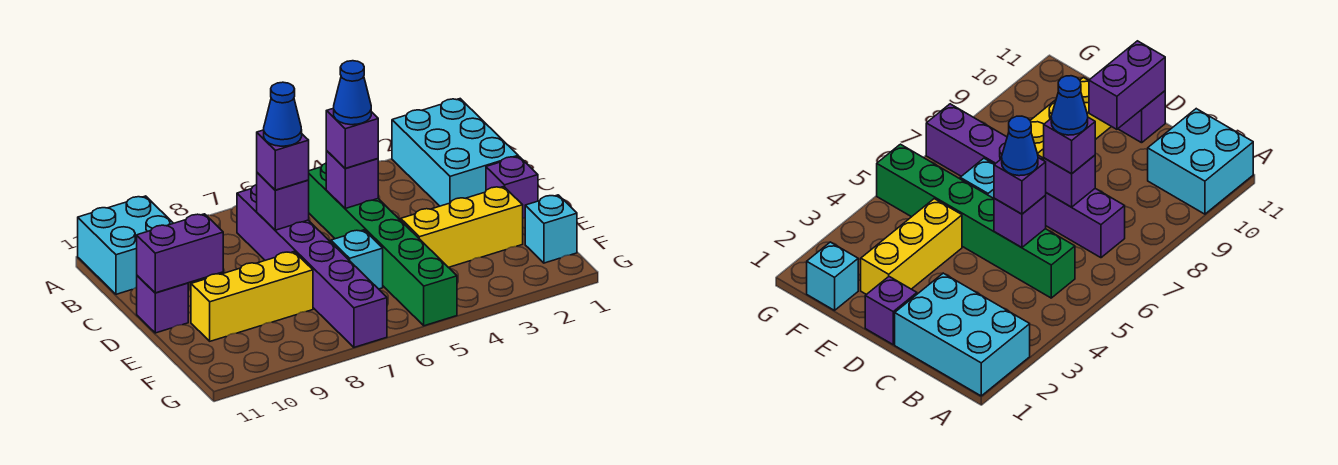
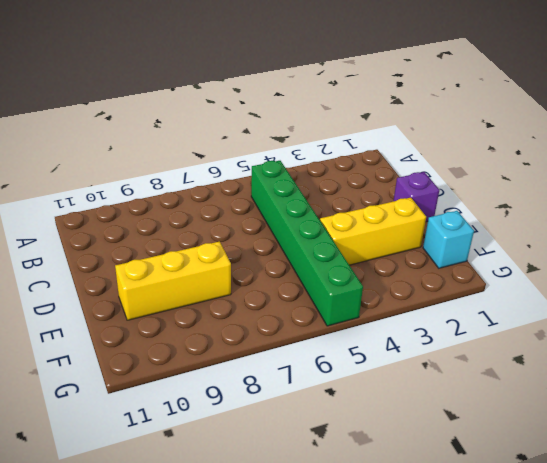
none -> cyan brick A1:C2 level 1
none -> cyan brick A10:B11 level 1
none -> purple brick B7:G7 level 1

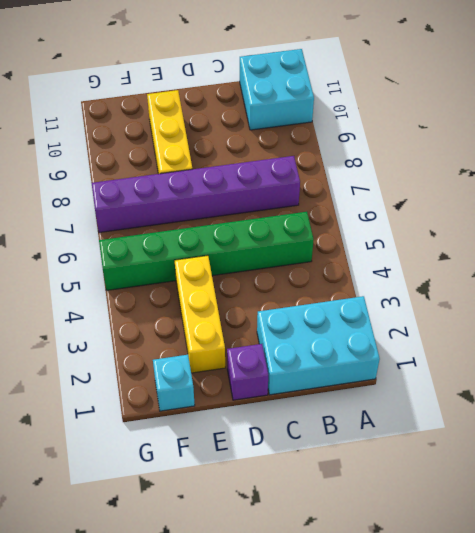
none -> purple brick D11 level 1
none -> cyan brick E6 level 1
none -> purple brick C5 level 2

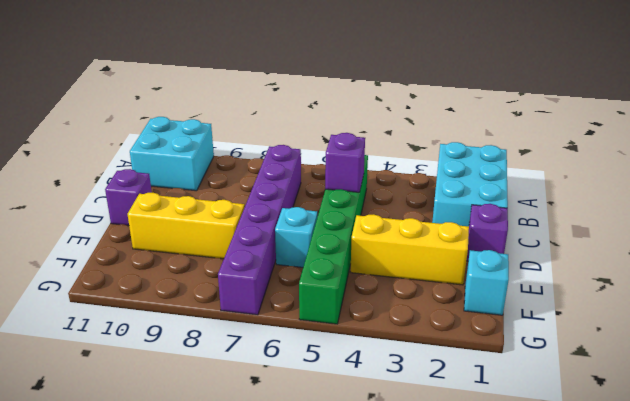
none -> purple brick C7 level 2
none -> purple brick D10:D11 level 2
none -> purple brick C5 level 3

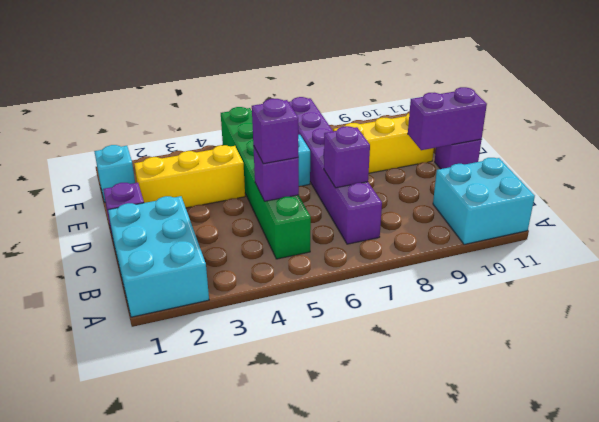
none -> purple brick C7 level 3
none -> blue cone C5 level 4
none -> blue cone C7 level 4

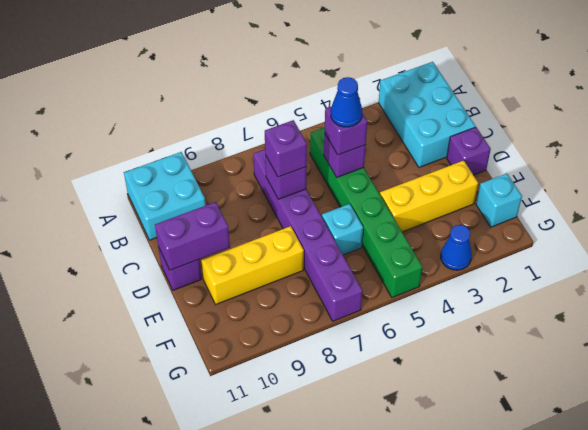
blue cone G3 level 1 -> blue cone C7 level 4

